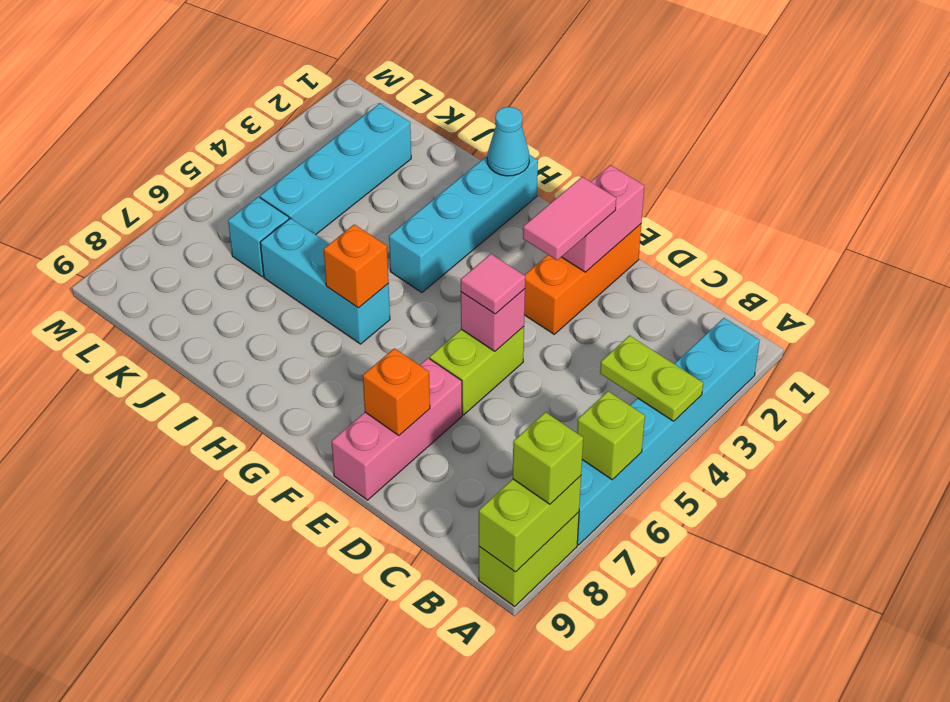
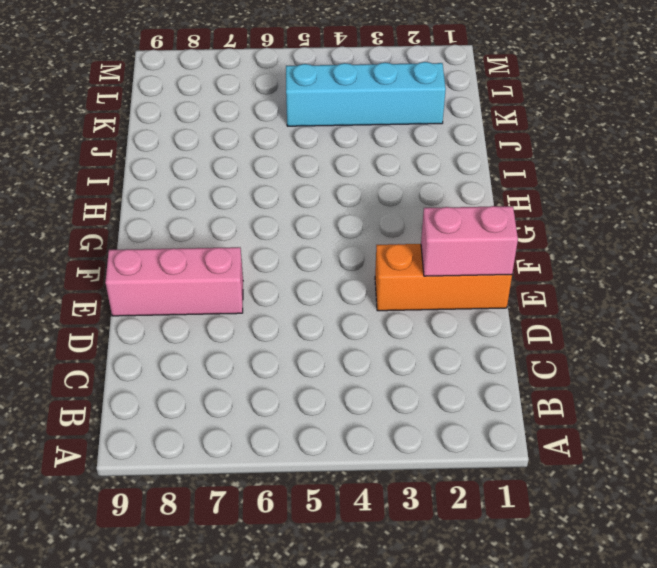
none -> cyan brick A2:A7 level 1
none -> lime brick A8:A9 level 1
none -> lime brick E5:E6 level 1

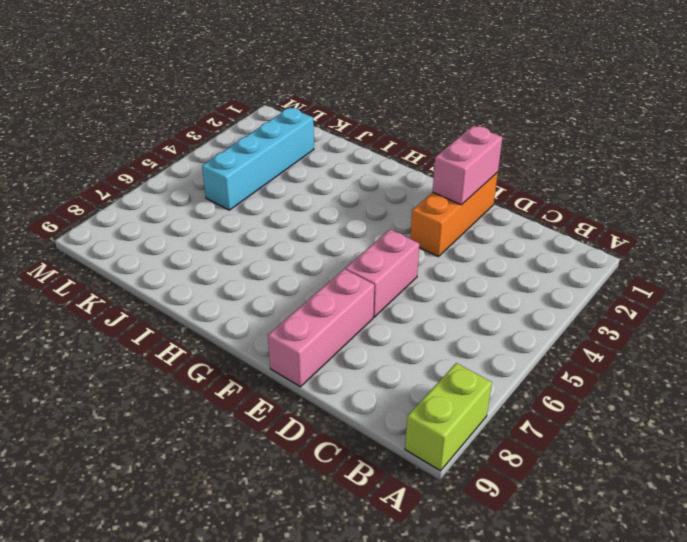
pink brick E5:E6 level 1 -> lime brick E5:E6 level 1
none -> cyan brick A2:A7 level 1
none -> cyan brick H1:H4 level 1
none -> cyan brick H6:J6 level 1

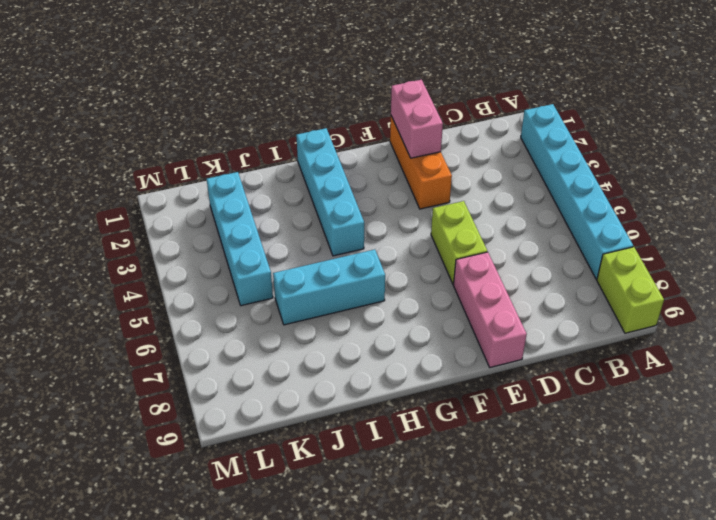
none -> cyan brick K6 level 1
none -> lime plate A4:B4 level 2
none -> lime brick A6 level 2

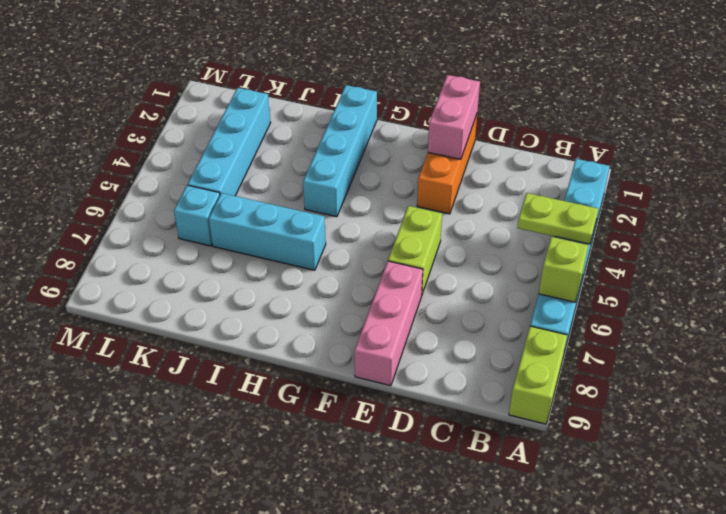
none -> lime brick A8:A9 level 2
none -> pink brick E5 level 2
none -> orange brick E8 level 2

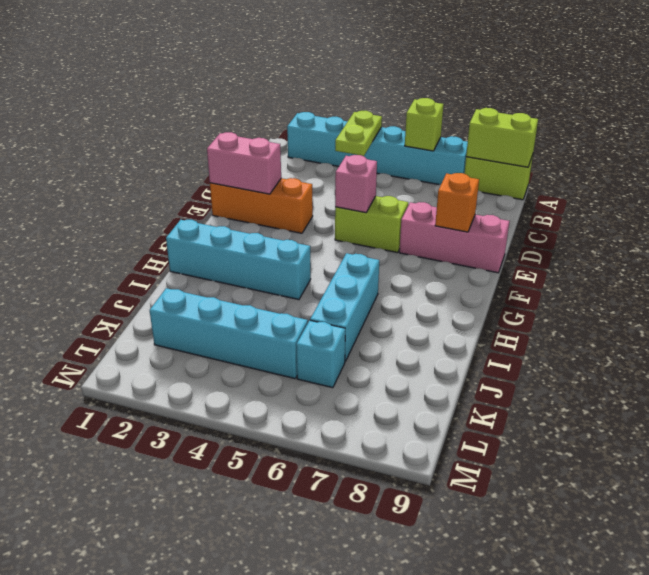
none -> cyan cone H1 level 2
none -> orange brick H6 level 2
none -> lime brick A8 level 3

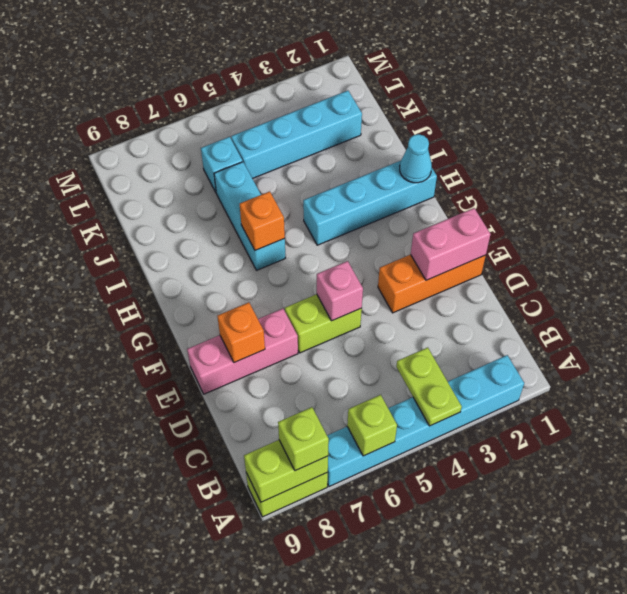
none -> pink tile E2:E3 level 3
none -> pink tile E5 level 3

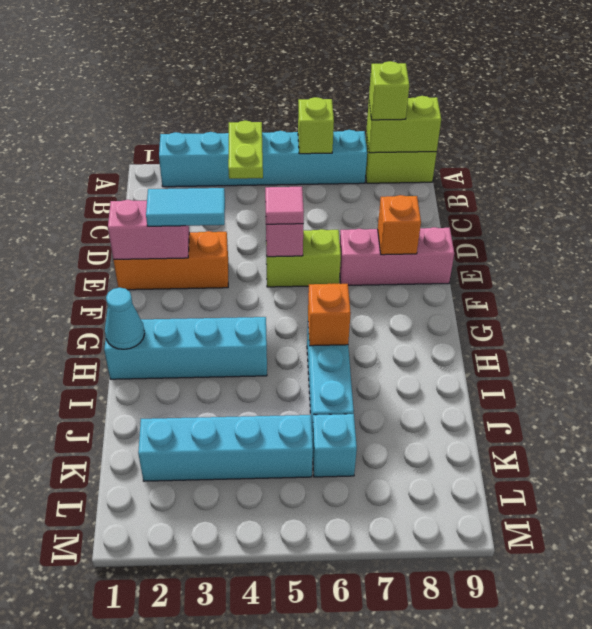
cyan tile E2:E3 level 3 -> pink tile E2:E3 level 3

